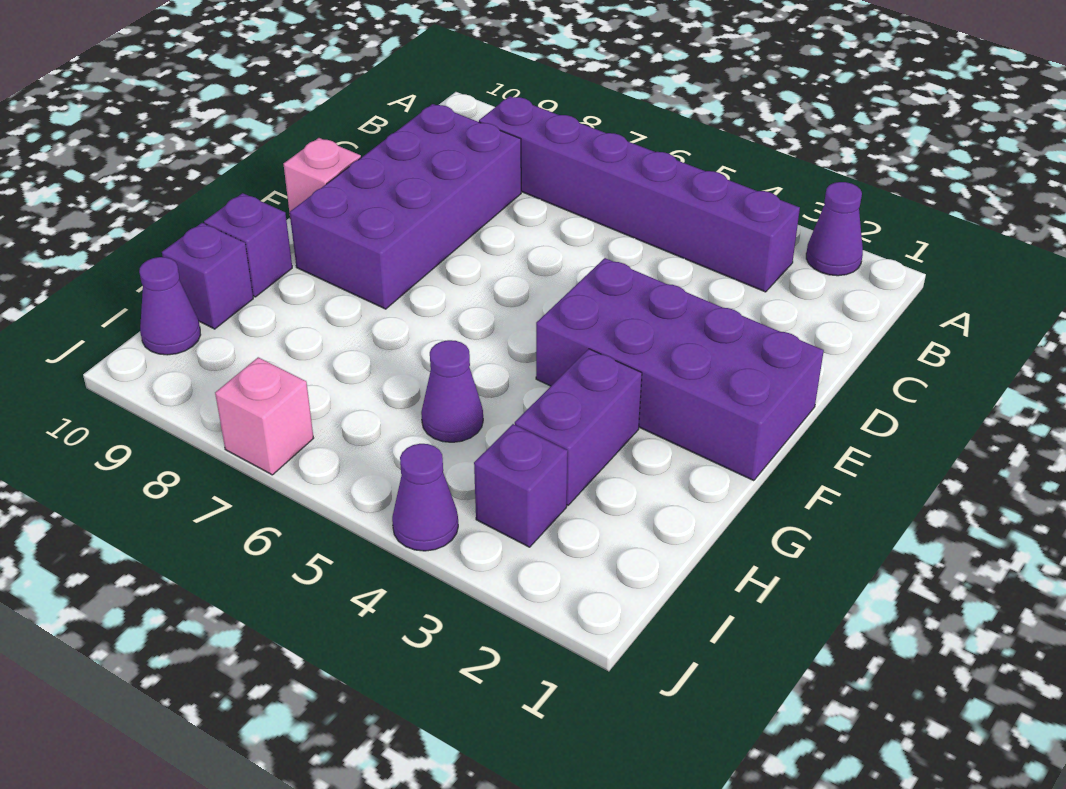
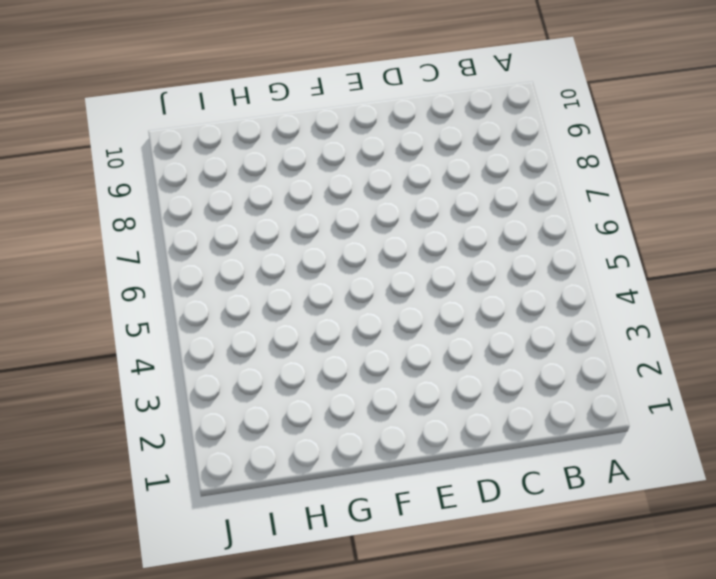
none -> purple cone A2 level 1
none -> purple brick B3:B8 level 1
none -> purple brick C8:F9 level 1

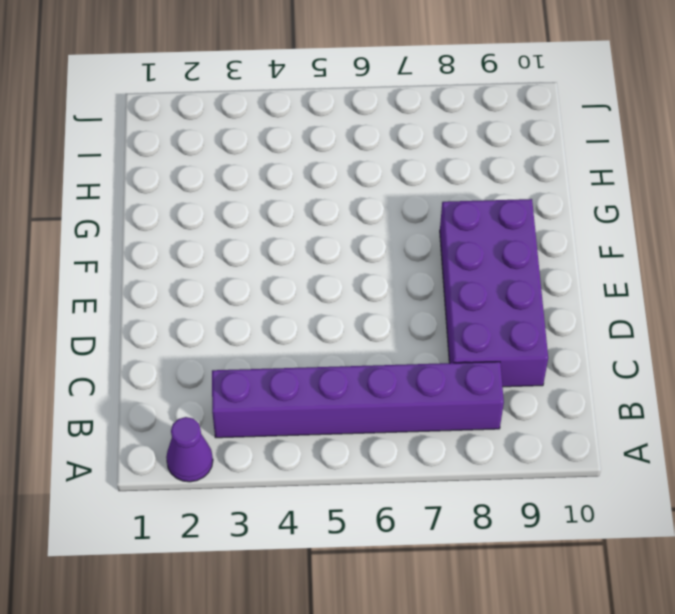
none -> purple brick E1:F4 level 1
none -> pink brick E10 level 1
none -> purple brick G3:H3 level 1

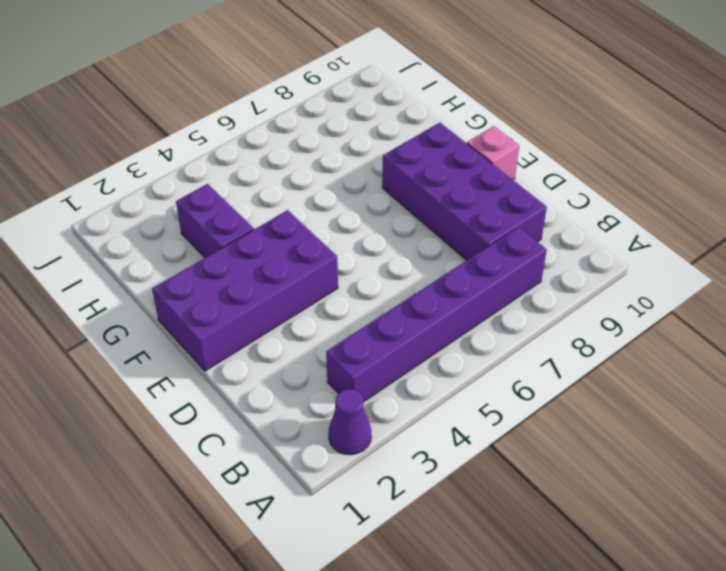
none -> purple brick G10 level 1
none -> purple cone H5 level 1
none -> purple brick H10 level 1

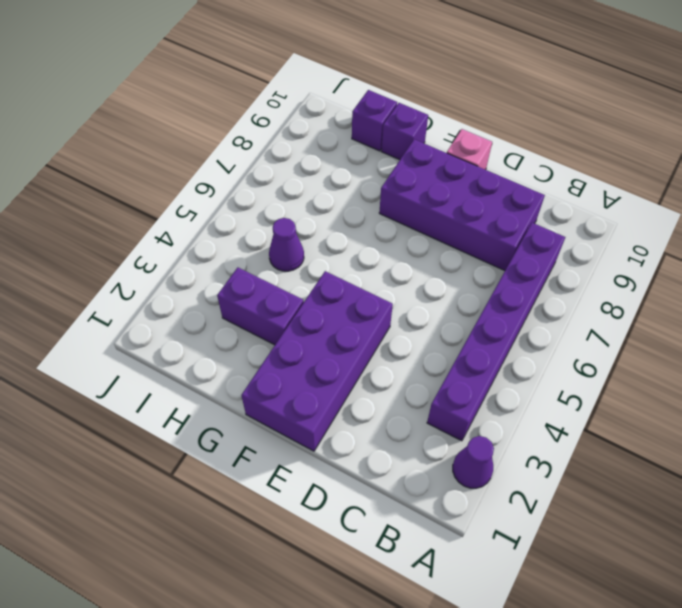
none -> purple brick I3 level 1
none -> purple cone I10 level 1
none -> purple cone J4 level 1

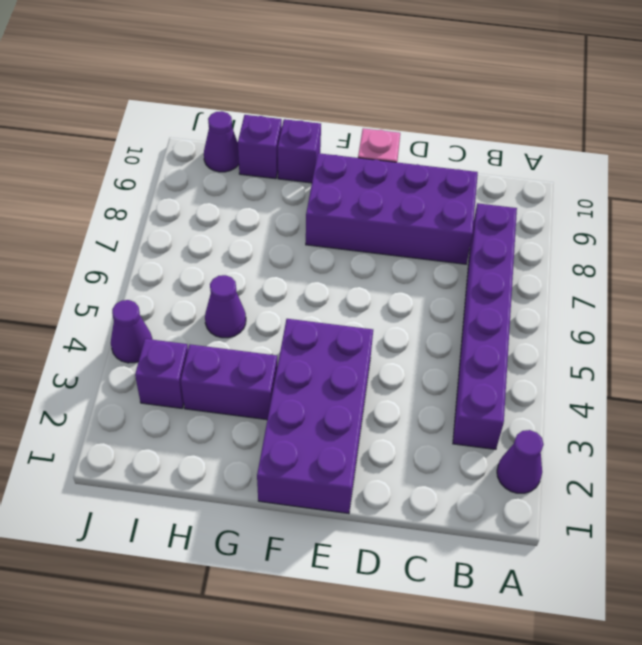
none -> pink brick J7 level 1

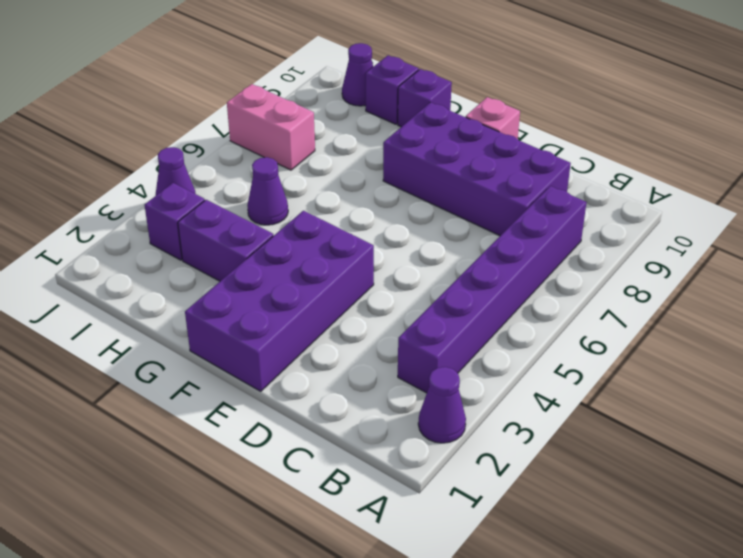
pink brick I7:J7 level 1 -> pink brick J7 level 1

